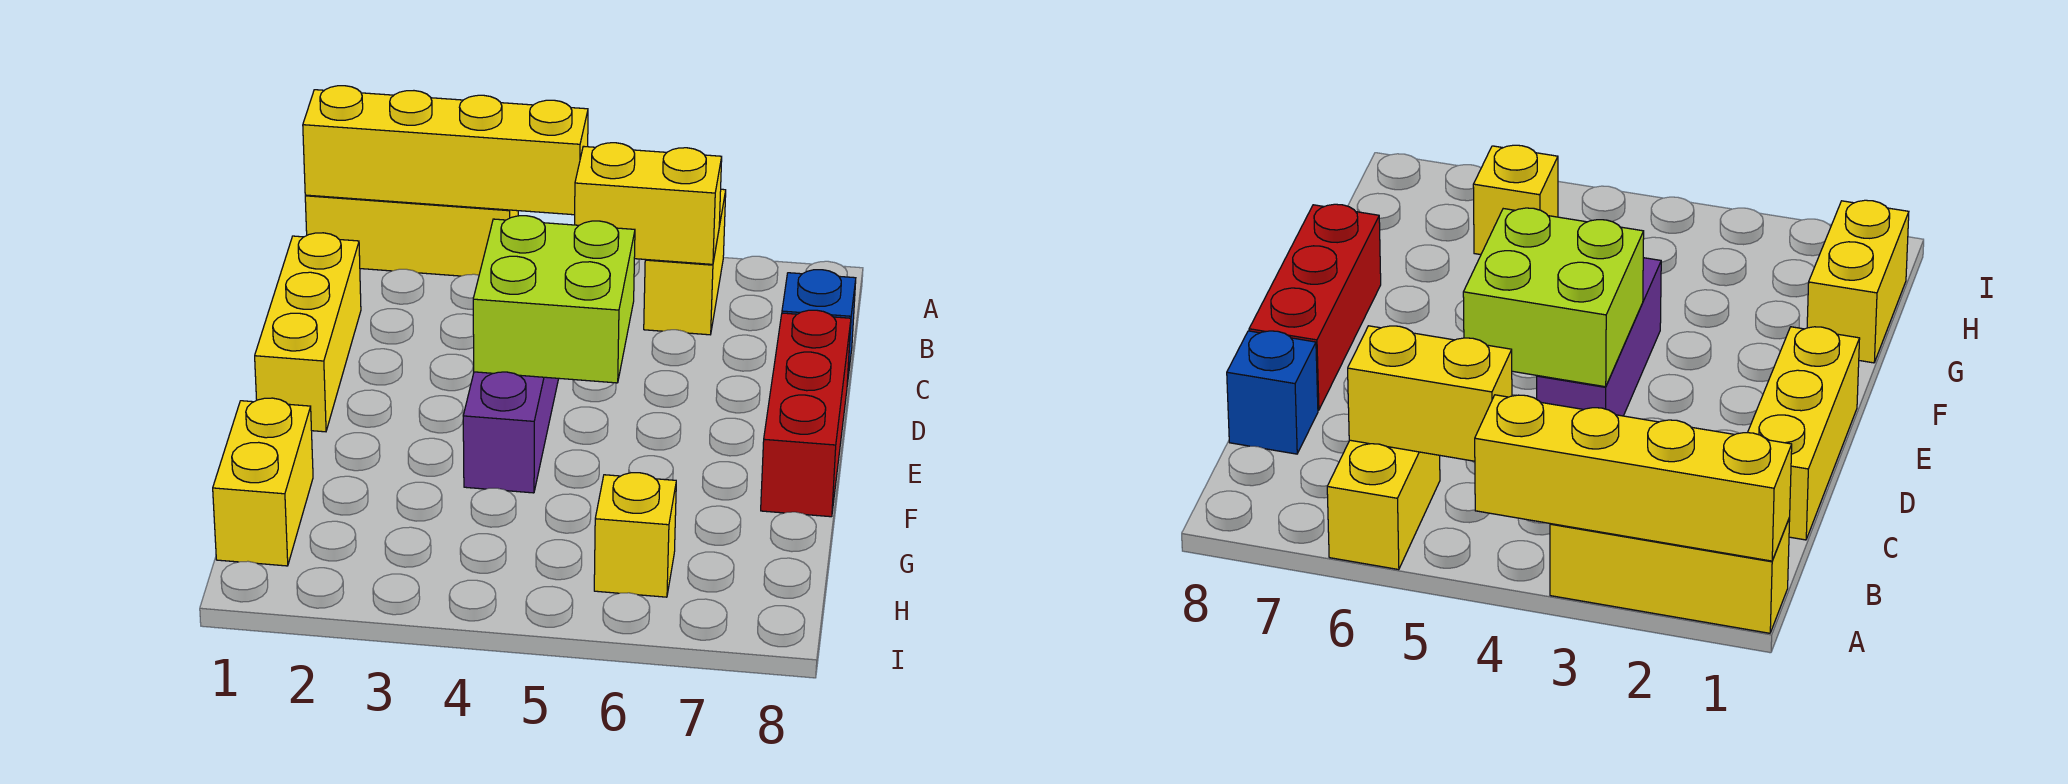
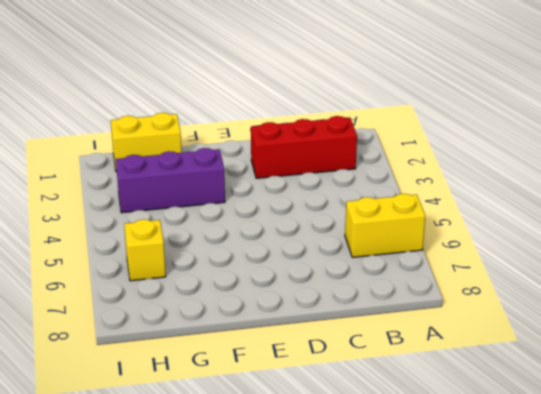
red brick B2:D2 level 1 -> red brick D8:F8 level 1
purple brick F3:H3 level 1 -> purple brick D4:F4 level 1
none -> yellow brick A1:A3 level 1
none -> yellow brick C1:E1 level 1

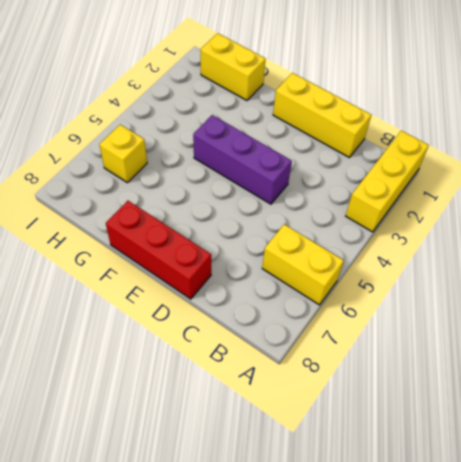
none -> blue brick C8 level 1
none -> yellow brick A1:A4 level 2

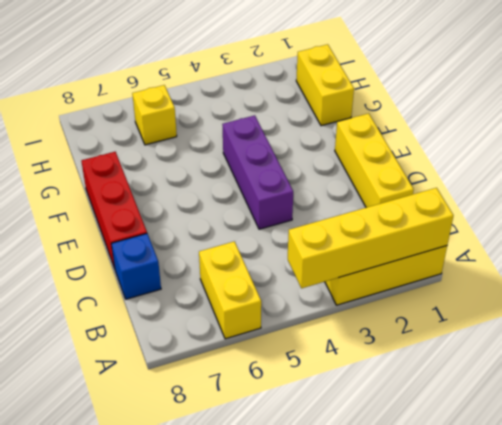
none -> yellow brick B5:B6 level 2
none -> lime brick D4:E5 level 2

